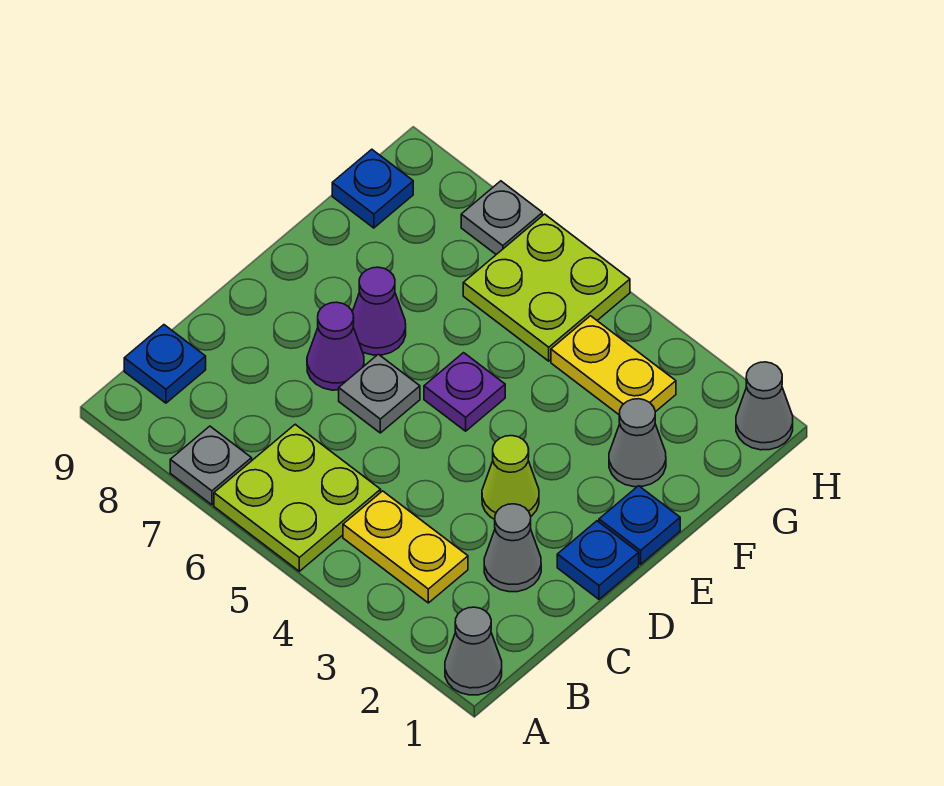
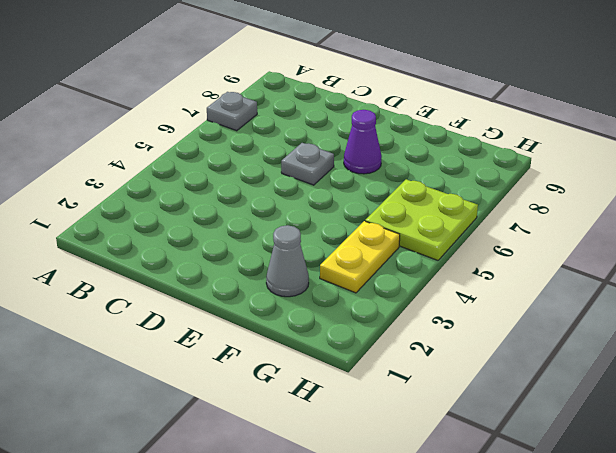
none -> grey cone A1 level 1
none -> lime plate A5:B6 level 1
none -> yellow plate B3:B4 level 1

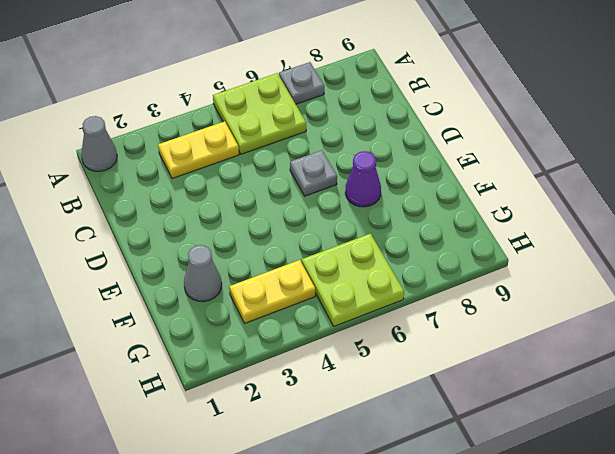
none -> blue plate B9 level 1
none -> grey cone C2 level 1
none -> blue plate D1 level 1

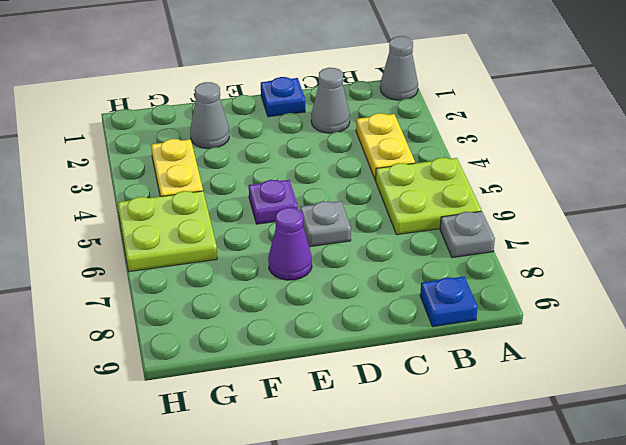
none -> lime cone D3 level 1
none -> purple cone D7 level 1
none -> blue plate E1 level 1

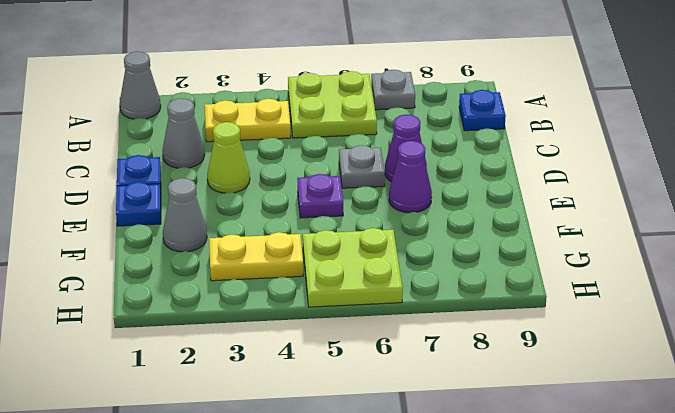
none -> blue plate G9 level 1
none -> grey cone H1 level 1
none -> grey plate H7 level 1

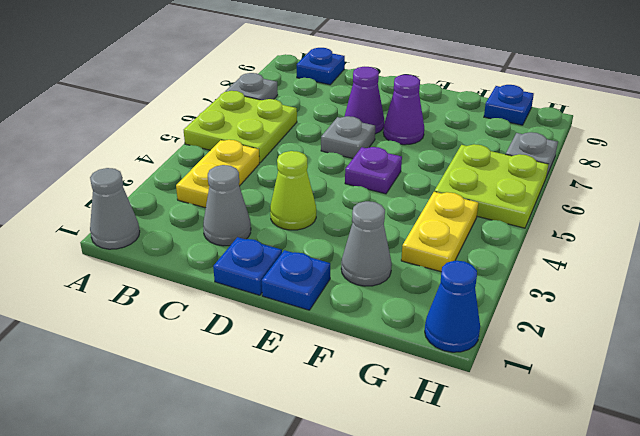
blue cone H1 level 1 -> grey cone H1 level 1

